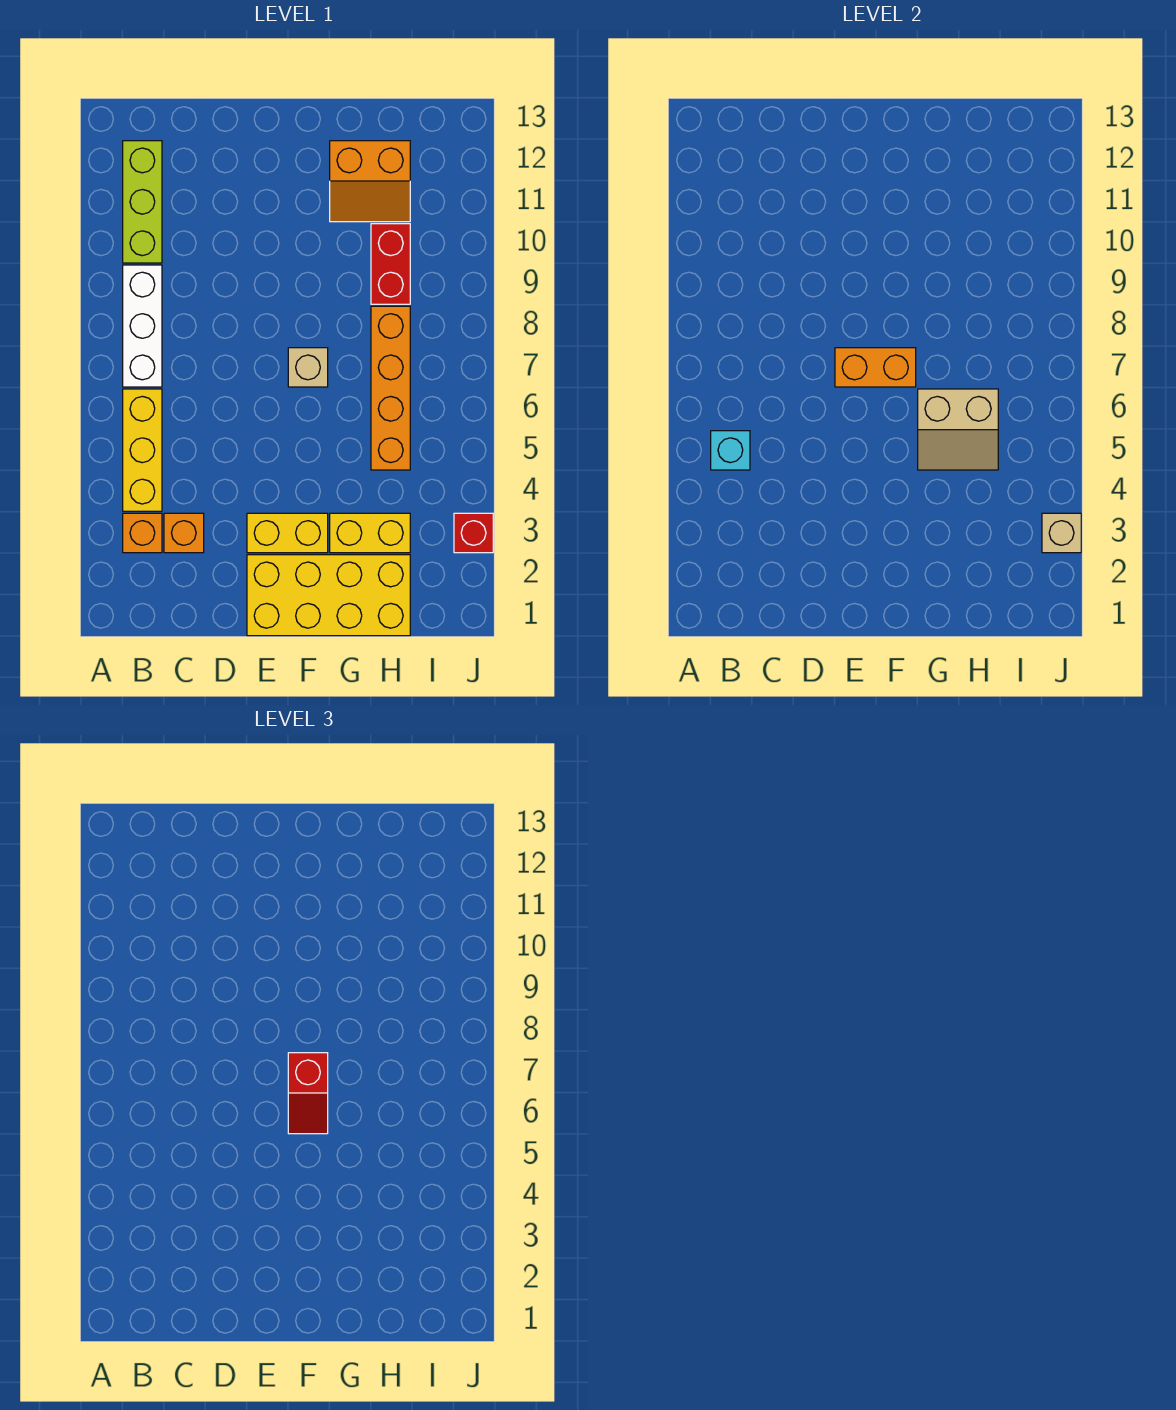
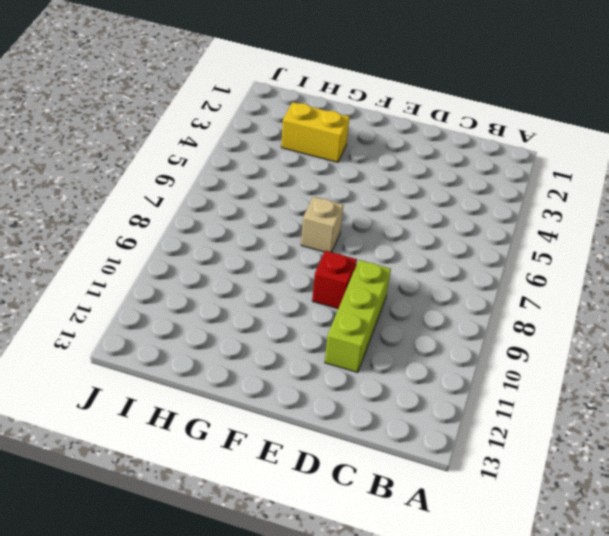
lime brick D9:D11 level 1 -> lime brick B10:B12 level 1
red brick E9 level 1 -> red brick J3 level 1
none -> orange brick B3 level 1
none -> yellow brick B4:B6 level 1
none -> white brick B7:B9 level 1

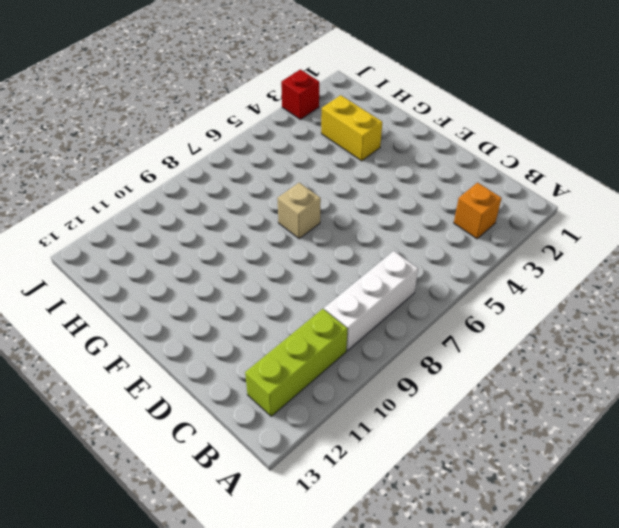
none -> yellow brick B4:B6 level 1
none -> orange brick C3 level 1
none -> yellow brick E1:H2 level 1

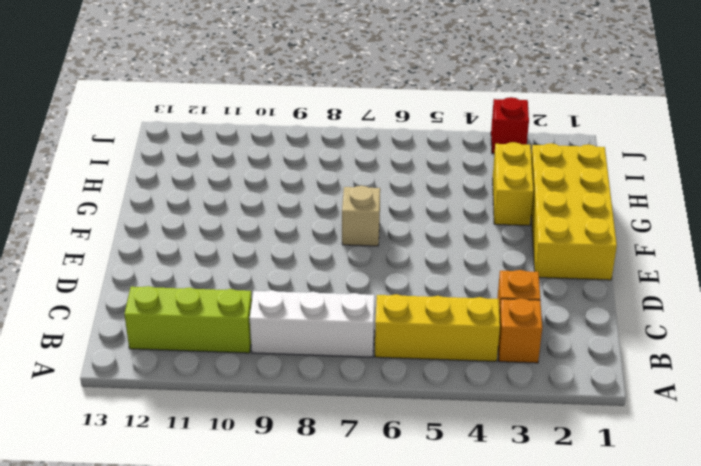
none -> yellow brick E3:F3 level 1
none -> orange slope G11:H12 level 1 top 12
none -> orange brick H5:H8 level 1

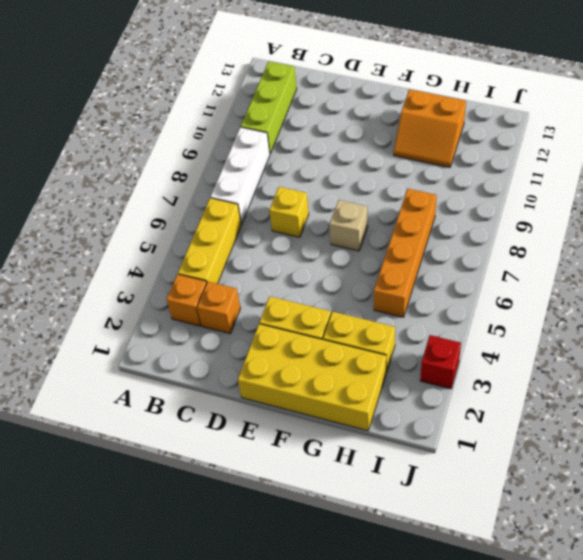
yellow brick D7 level 1 -> none
none -> red brick H9:H10 level 1
none -> cyan brick B5 level 2
none -> orange brick E7:F7 level 2

